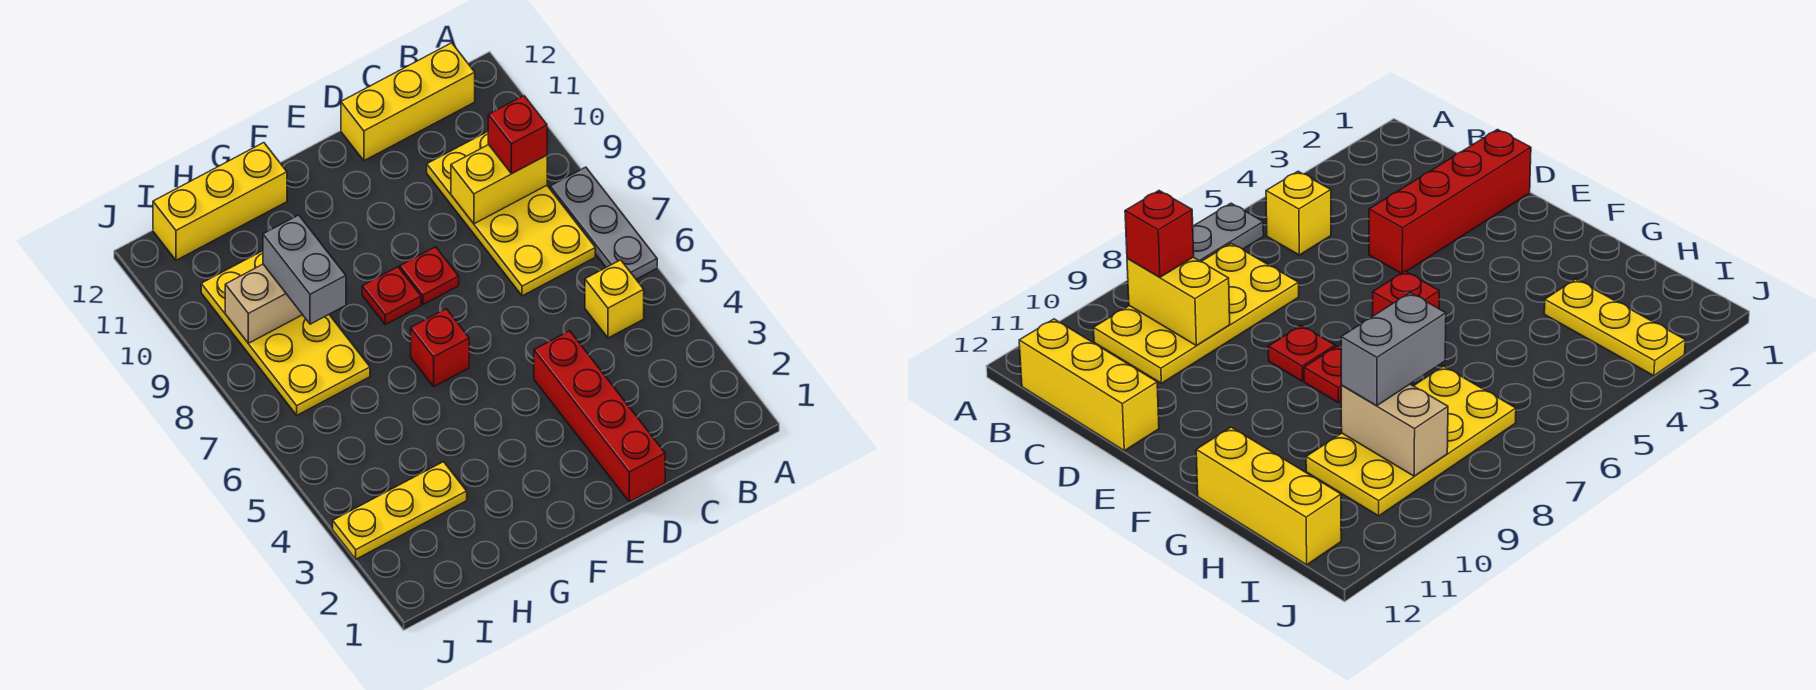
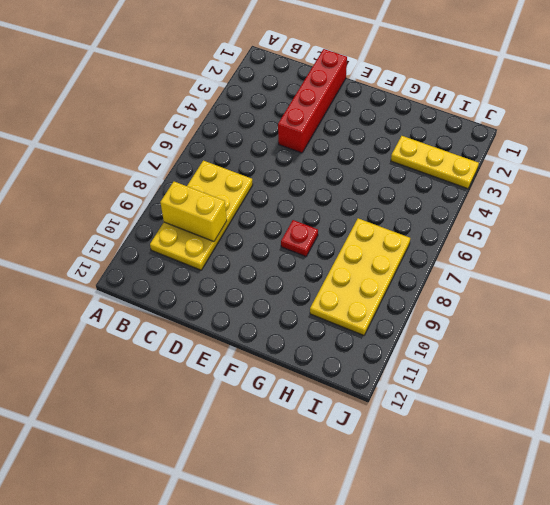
none -> grey plate A6:A8 level 1
none -> yellow brick B5 level 1
none -> yellow brick B12:D12 level 1

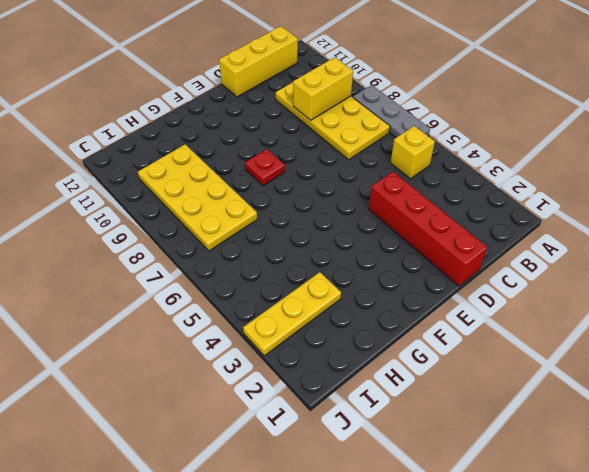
none -> red plate E8 level 1
none -> red brick F6 level 1
none -> yellow brick G12:I12 level 1

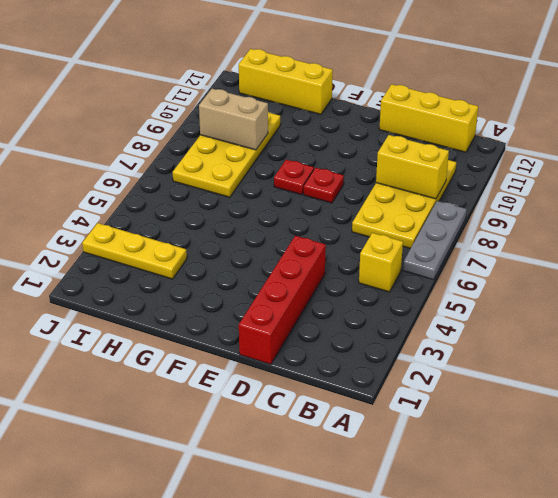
none -> red brick F6 level 1
none -> red brick B9 level 3
none -> grey brick H8:H9 level 3

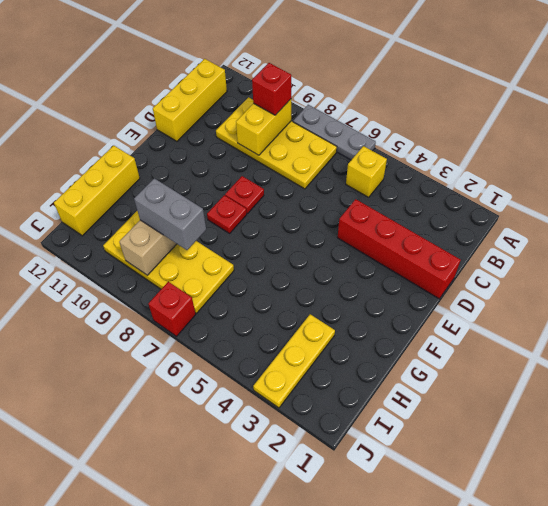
red brick J7 level 1 -> red brick F6 level 1

